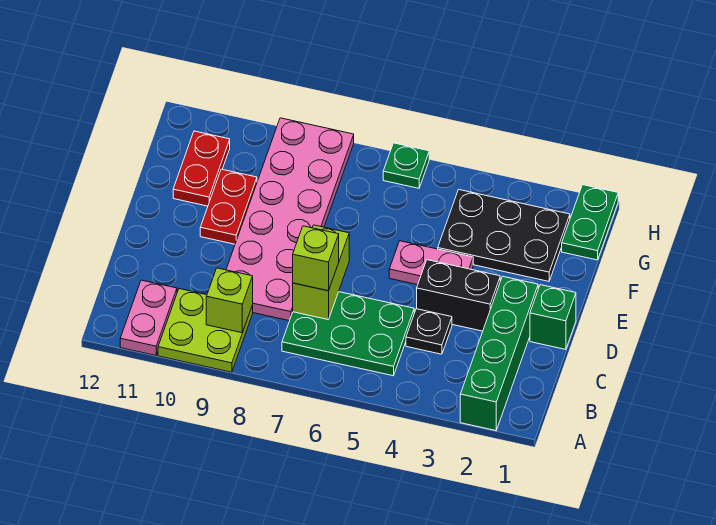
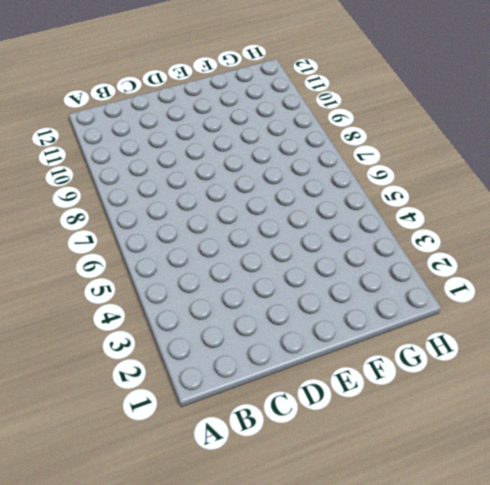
none -> green brick A2:D2 level 1
none -> lime plate A9:B10 level 1
none -> pink plate A11:B11 level 1

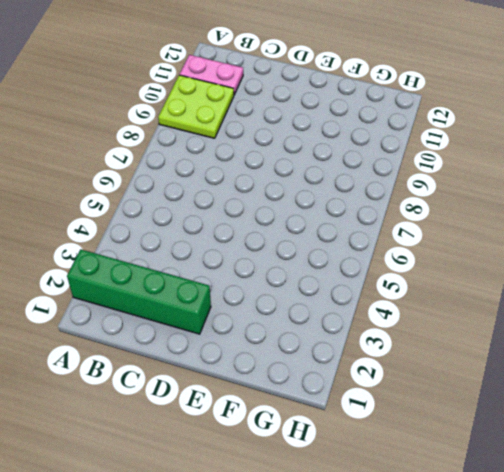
none -> green plate B5:C7 level 1
none -> black plate C4 level 1
none -> pink plate C8:H9 level 1

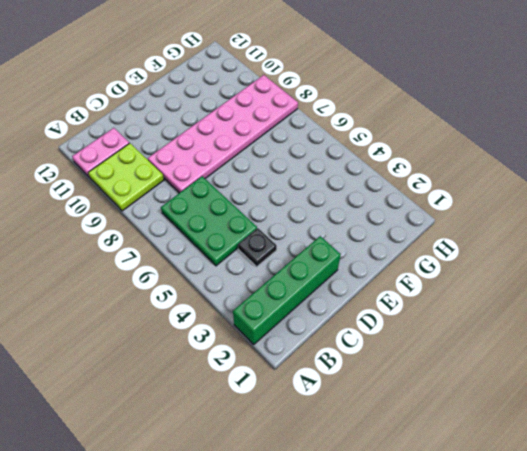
none -> green brick D1 level 1
none -> black brick D3:D4 level 1
none -> pink plate E4:E5 level 1

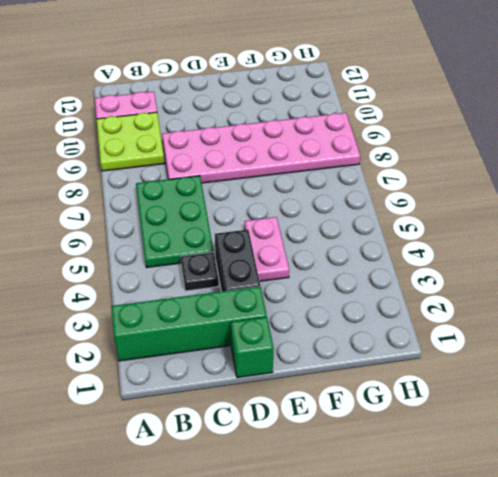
none -> red plate E10:F10 level 1
none -> black plate F2:G4 level 1
none -> red plate F11:G11 level 1

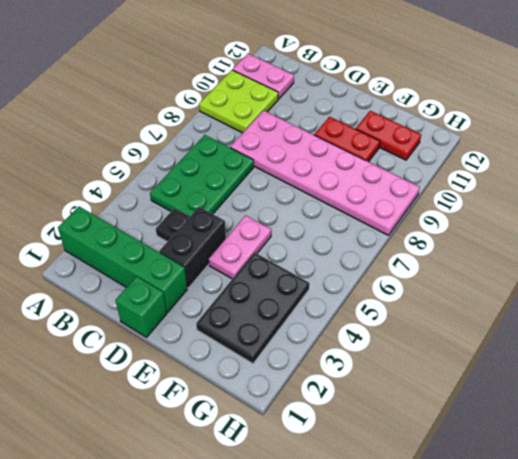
none -> green plate G1:H1 level 1
none -> green plate H6 level 1
none -> lime brick B9 level 2

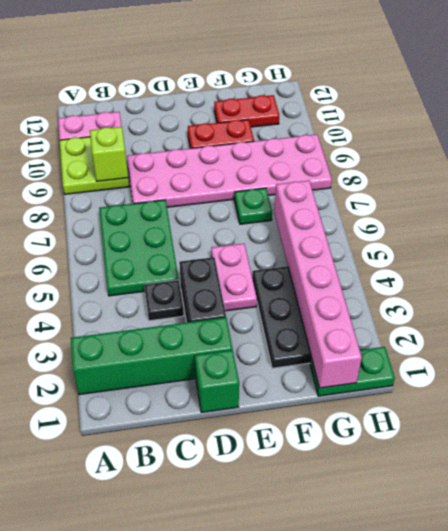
green plate F7 level 1 -> green plate H6 level 1
pink brick G1:G6 level 2 -> none
none -> lime brick C7:D7 level 2
none -> lime brick C7 level 3

